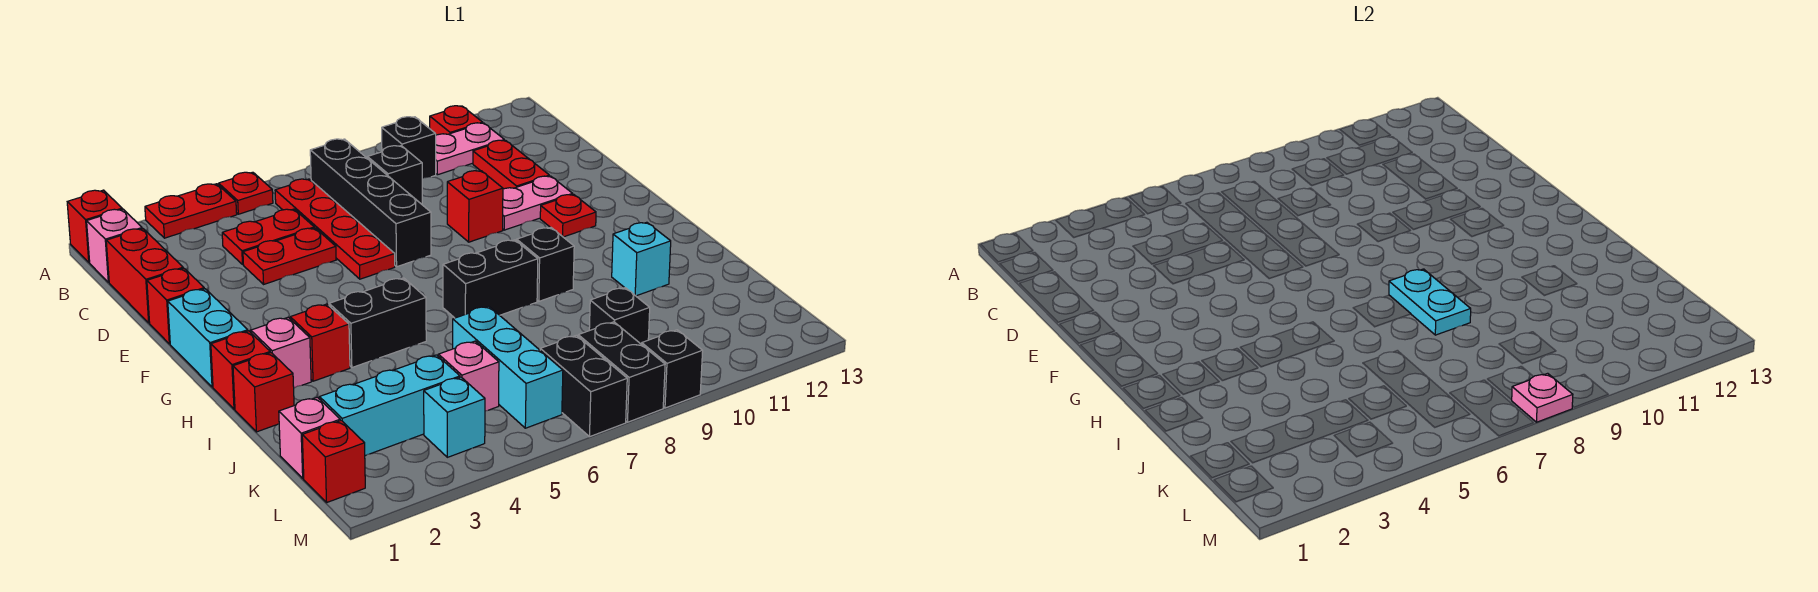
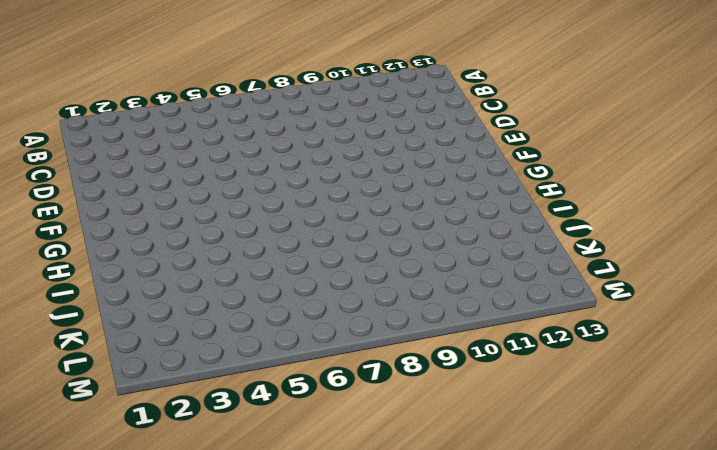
none -> red brick A1 level 1
none -> red plate A3:A4 level 1
none -> red plate A5 level 1
none -> red plate A11 level 1

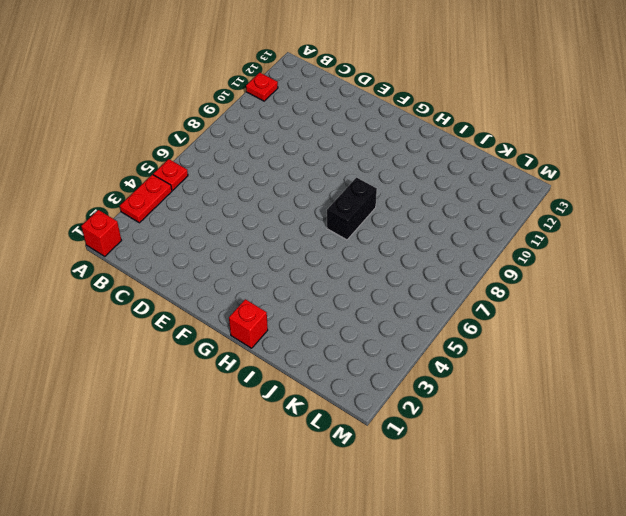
none -> pink brick B1 level 1
none -> red plate B6:E6 level 1
none -> black brick B7:E7 level 1
none -> black brick B9 level 1

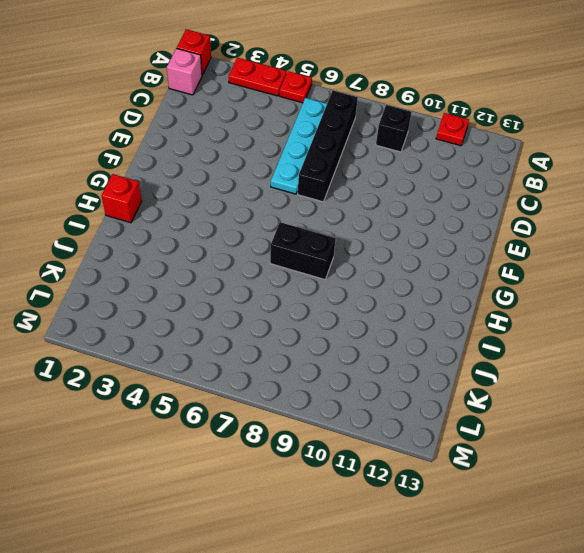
cyan plate B6:E6 level 1 -> red plate B6:E6 level 1
none -> pink plate B10:B11 level 1
none -> red brick C1:D1 level 1
none -> red plate C4:C5 level 1
none -> black brick C8 level 1

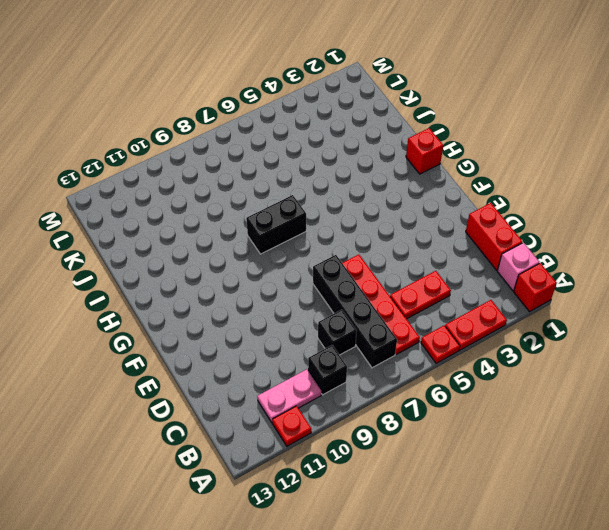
none -> red plate C11:D11 level 1
none -> red plate D4:D5 level 1
none -> red brick E1 level 1
none -> red brick E9 level 1

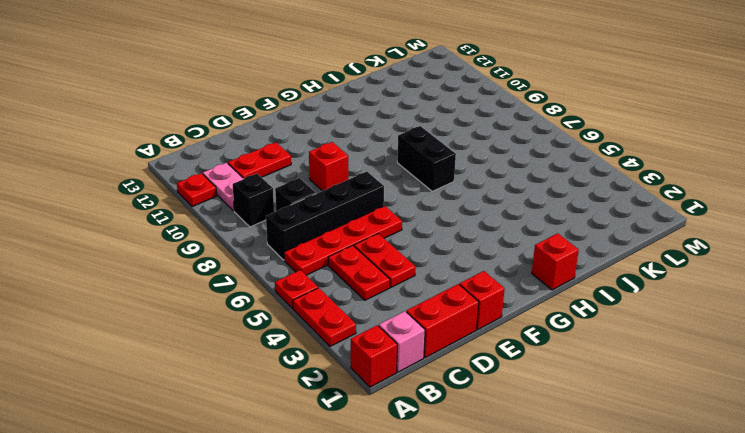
none -> pink plate E10:E11 level 1
none -> cyan brick F1:G1 level 1
none -> red plate F11 level 1
none -> pink brick H2 level 1

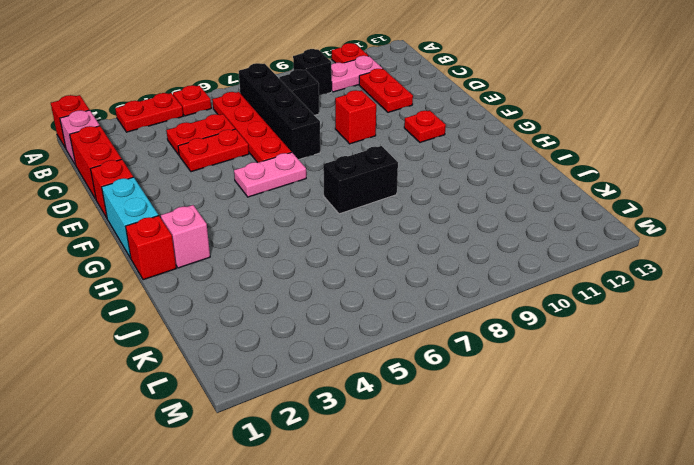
pink plate F5:F6 level 1 -> pink plate E10:E11 level 1
none -> red brick H3 level 1
none -> black brick H4:H5 level 1
none -> black brick H9 level 1
none -> red brick I1 level 1

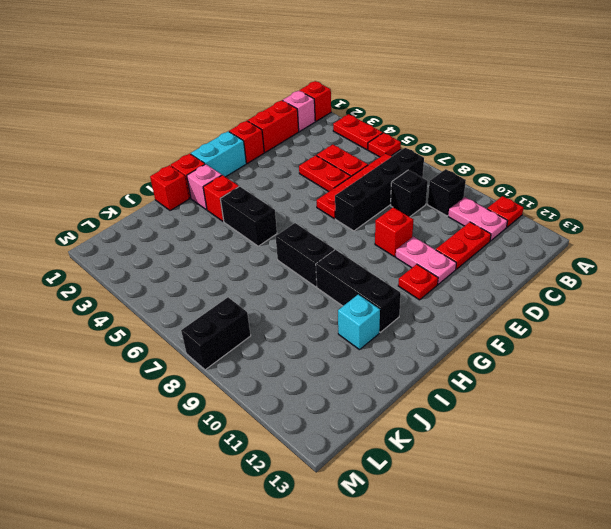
black brick H9:H11 level 1 -> black brick H9 level 1
none -> cyan brick J6:L6 level 1
none -> pink brick K1 level 1
none -> cyan brick K2:K4 level 1
none -> pink brick K5 level 1

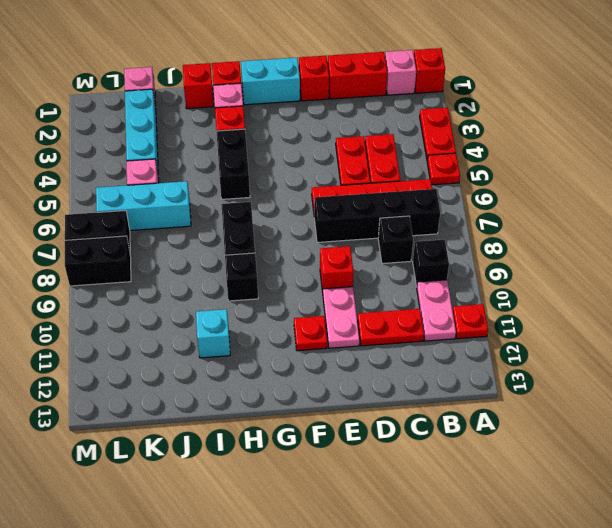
none -> black brick K9 level 1
none -> red brick L1 level 1
none -> cyan brick L4 level 1
none -> black brick M9 level 1

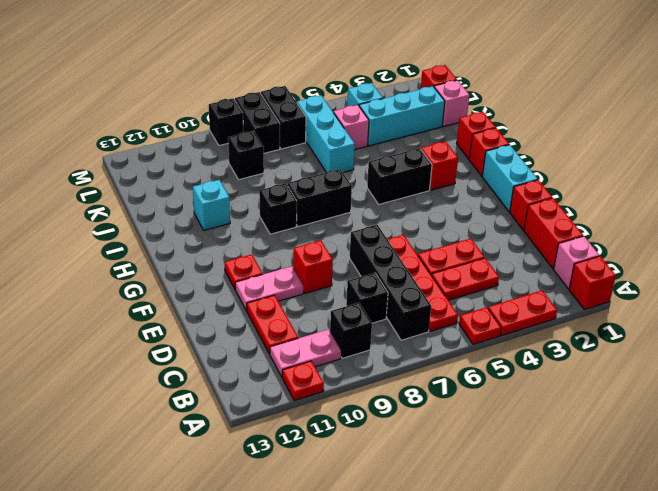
none -> pink brick H2 level 1
none -> cyan plate H8:I8 level 2
none -> pink plate M8 level 2

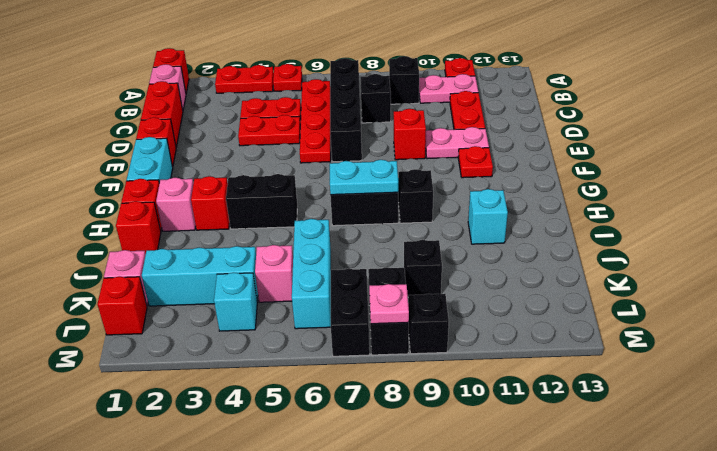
cyan plate H7:H8 level 2 -> cyan plate H8:I8 level 2

